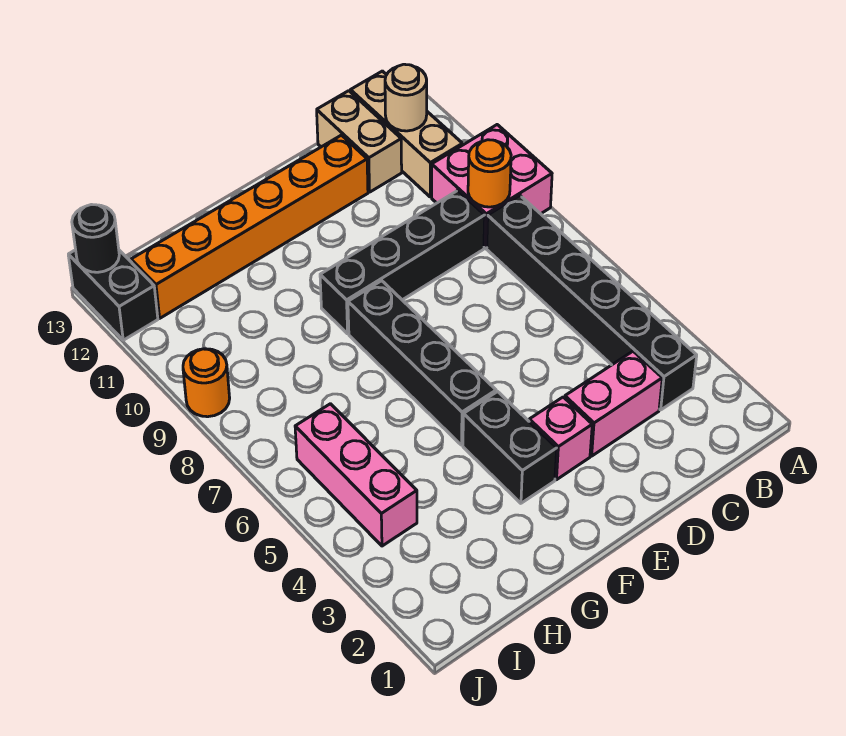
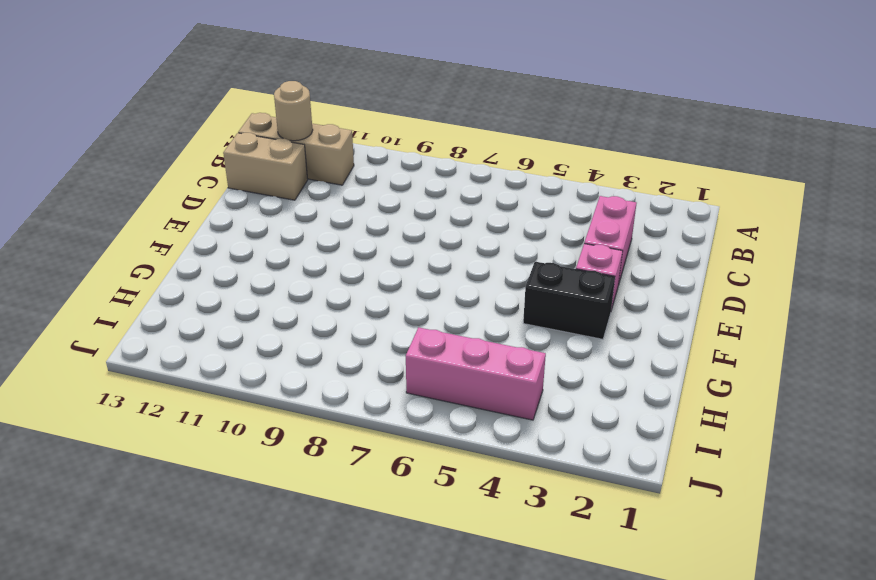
none -> pink brick A9:B10 level 1
none -> black brick B3:B8 level 1
none -> black brick C9:F9 level 1

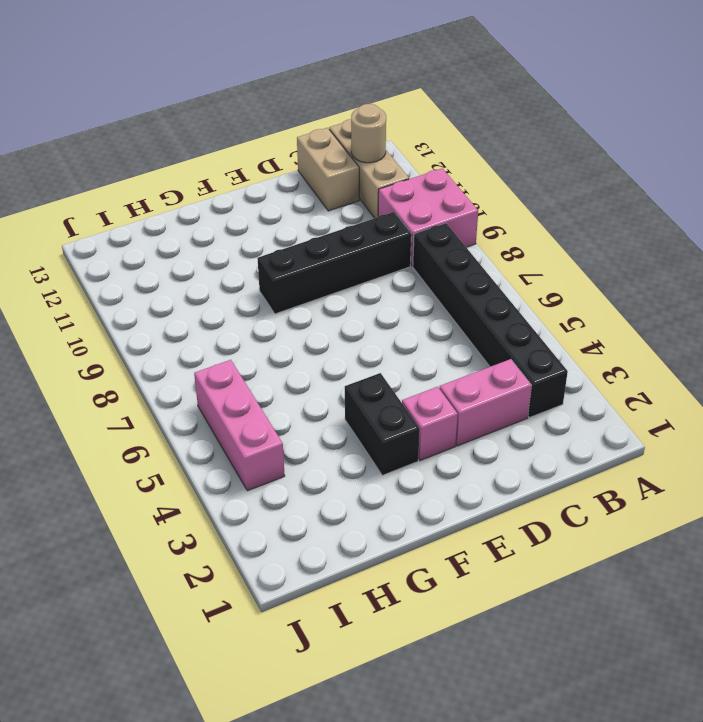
none -> orange brick D12:I12 level 1
none -> black brick F5:F8 level 1
none -> orange round brick J9 level 1

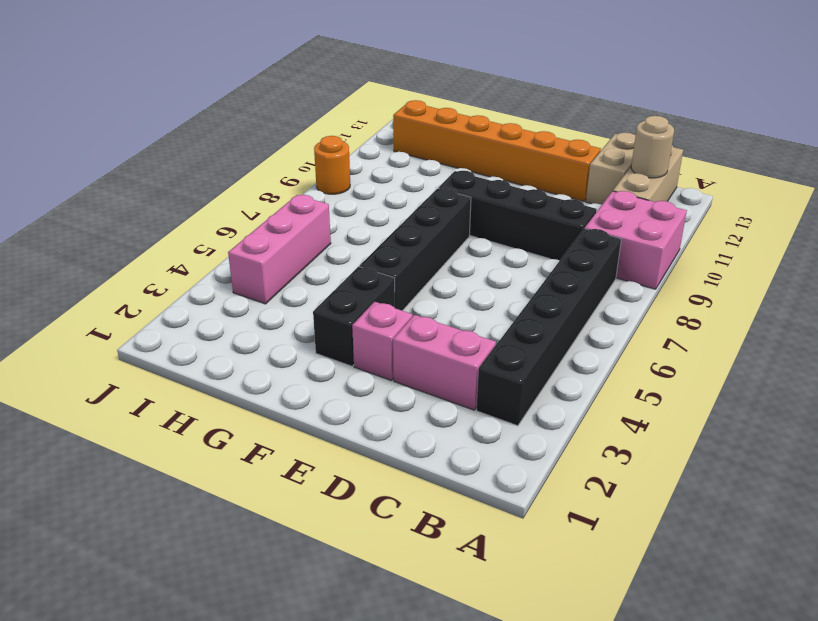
none -> black brick J12:J13 level 1
none -> orange round brick B9 level 2
none -> black round brick J13 level 2

